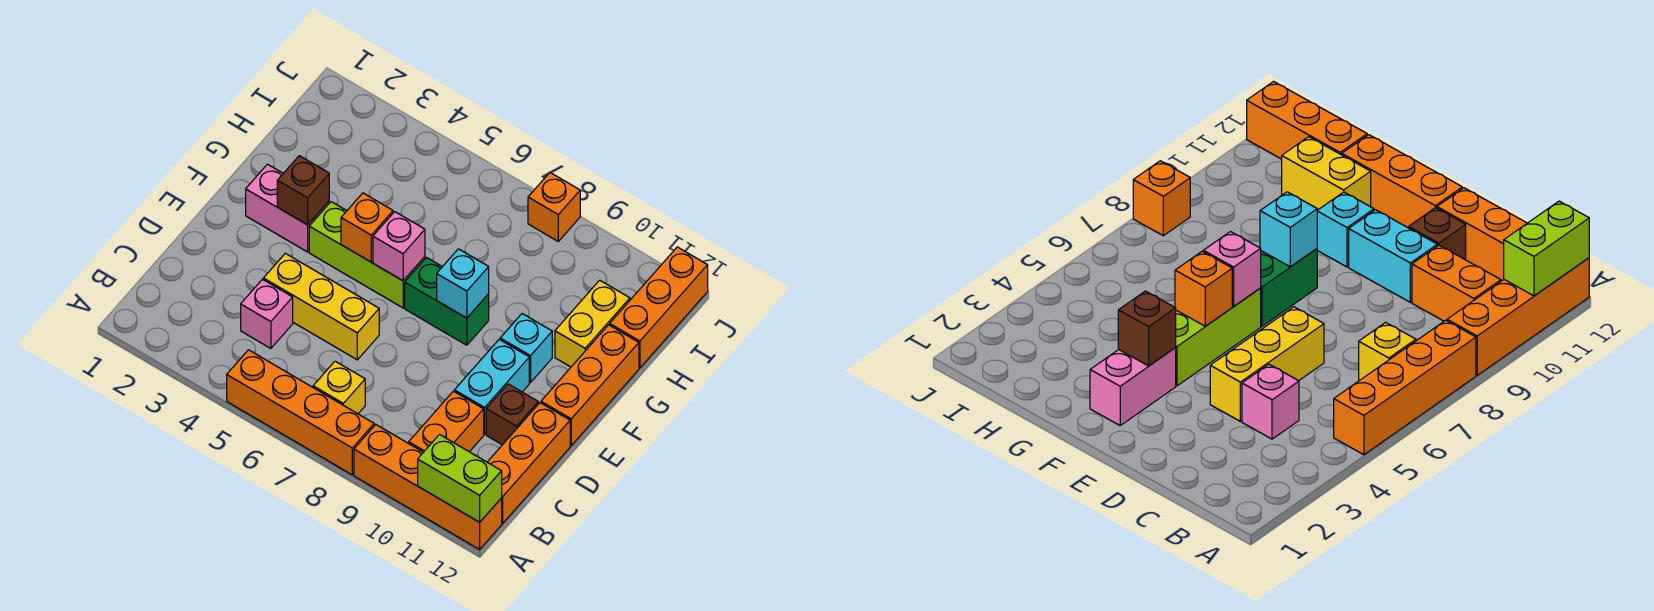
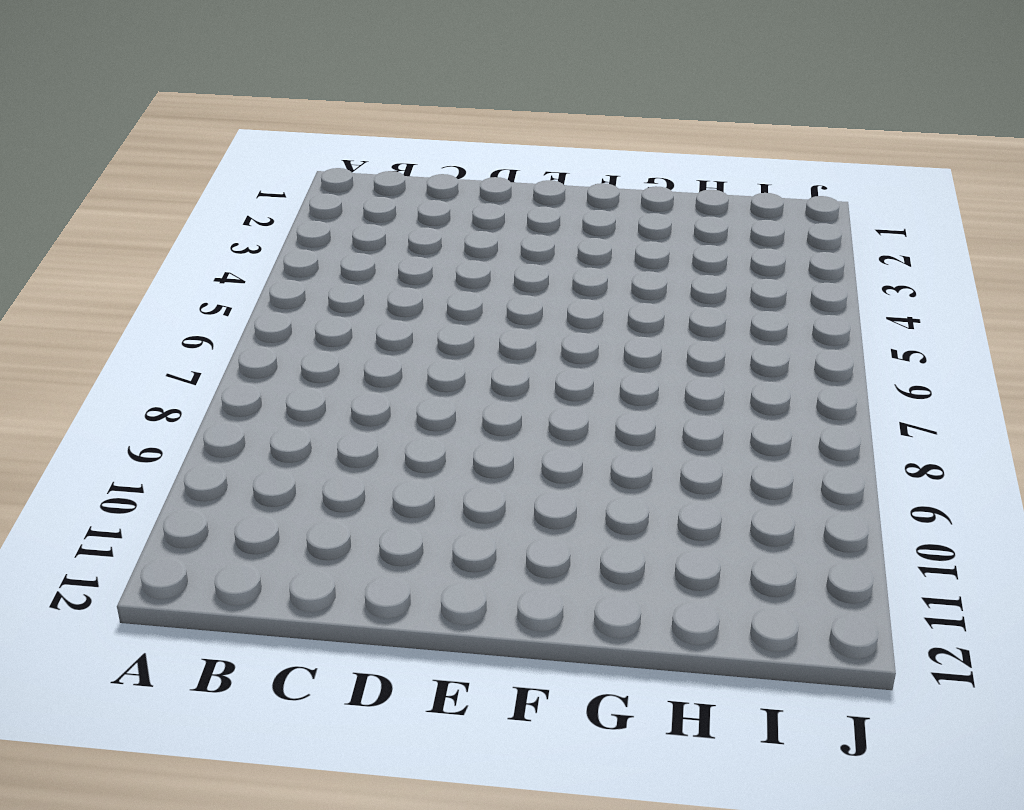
none -> orange brick A5:A8 level 1
none -> orange brick A9:A12 level 1
none -> yellow brick B7 level 1

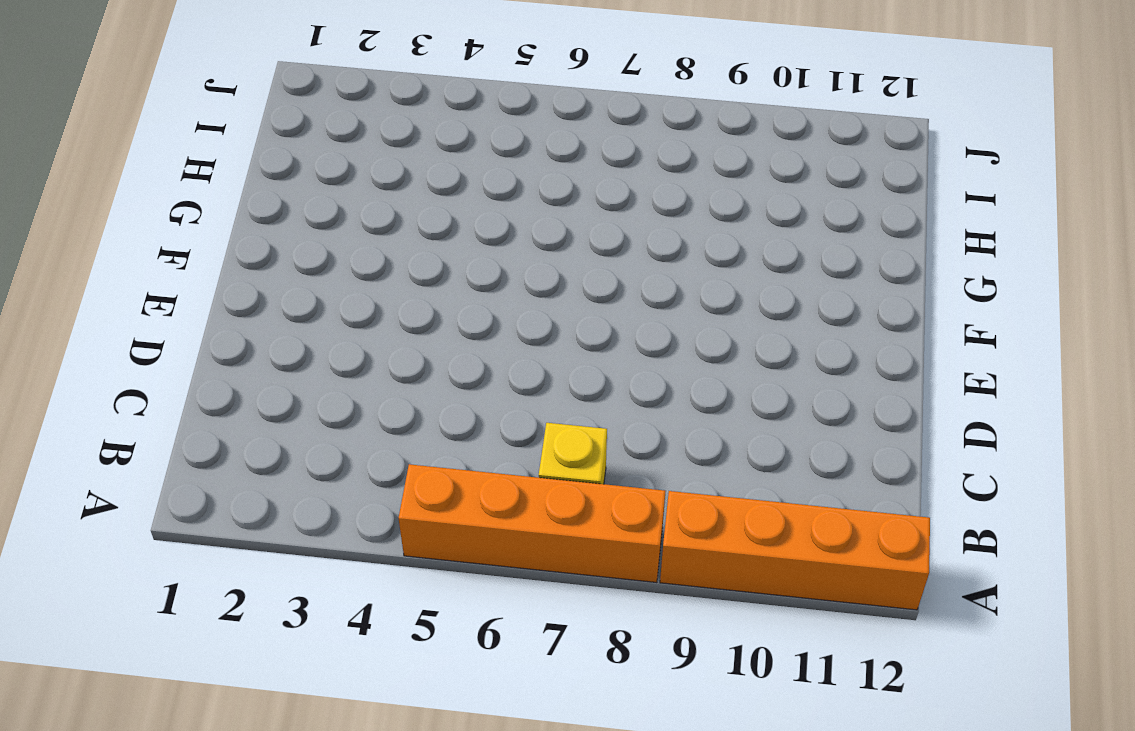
none -> orange brick B10:C10 level 1
none -> orange brick B12:D12 level 1
none -> pink brick C4 level 1

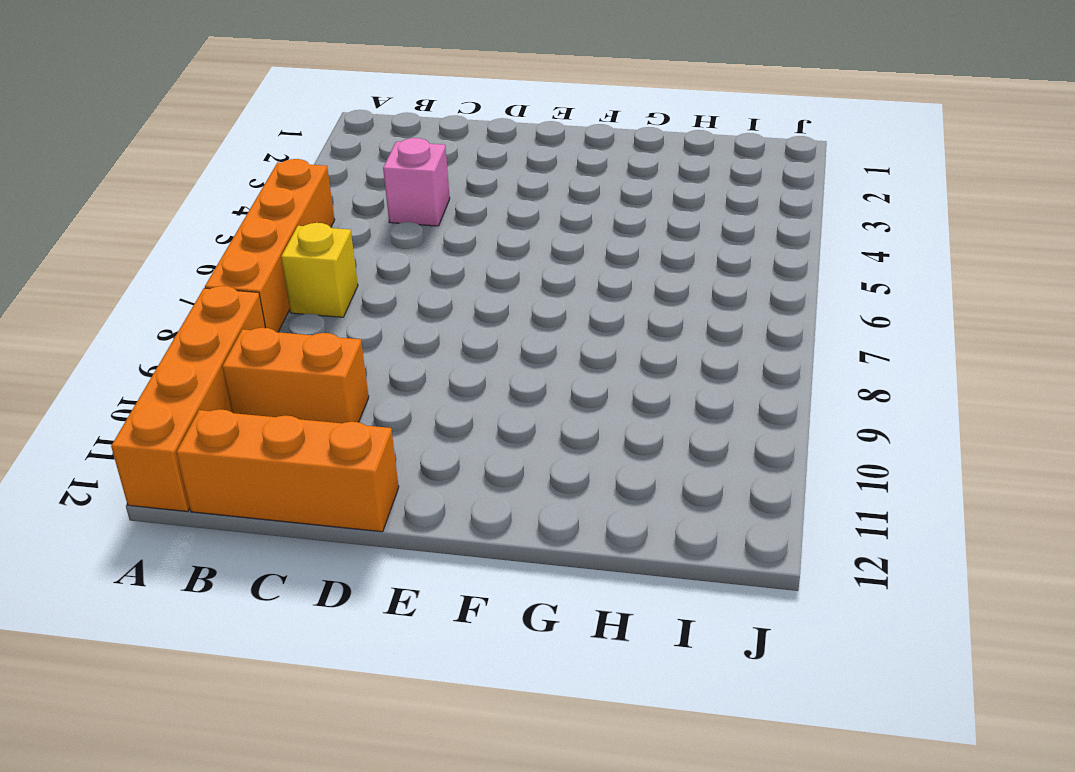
none -> yellow brick D4:D6 level 1
none -> cyan brick D10:E10 level 1
none -> brown brick D11 level 1

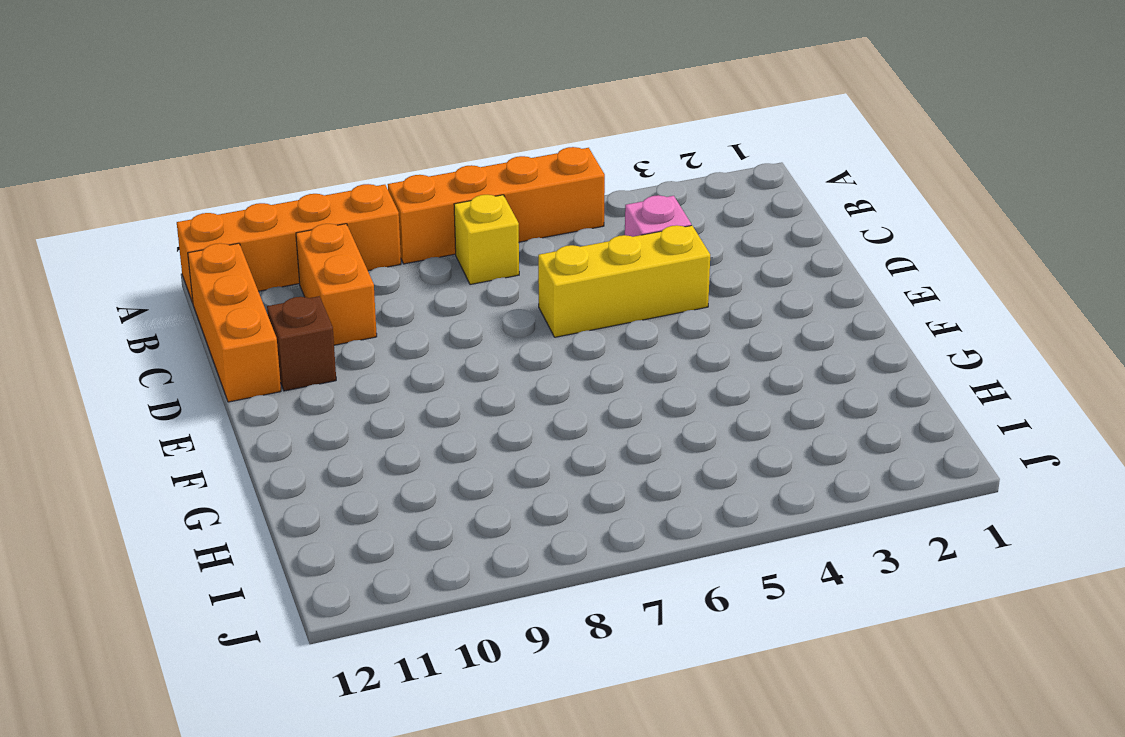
none -> cyan brick D10:E10 level 1
none -> orange brick E12:G12 level 1
none -> pink brick F2:F3 level 1

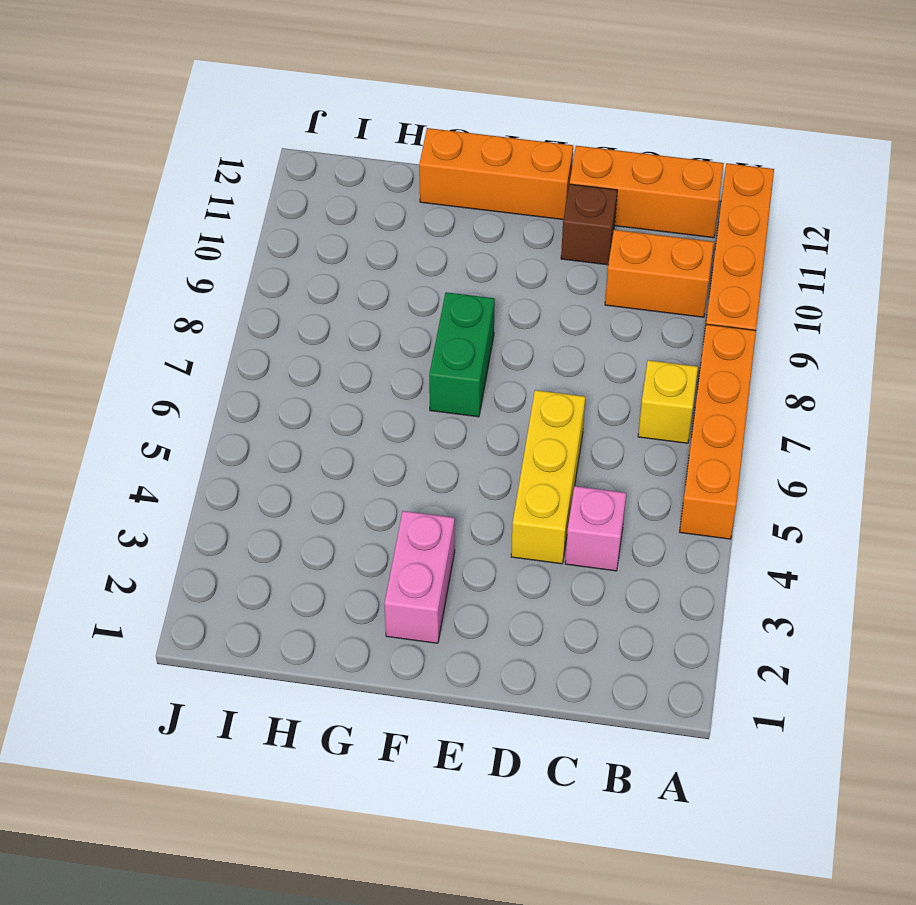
none -> cyan brick D10:E10 level 1
none -> lime brick F4:F6 level 1
none -> cyan brick F10 level 1

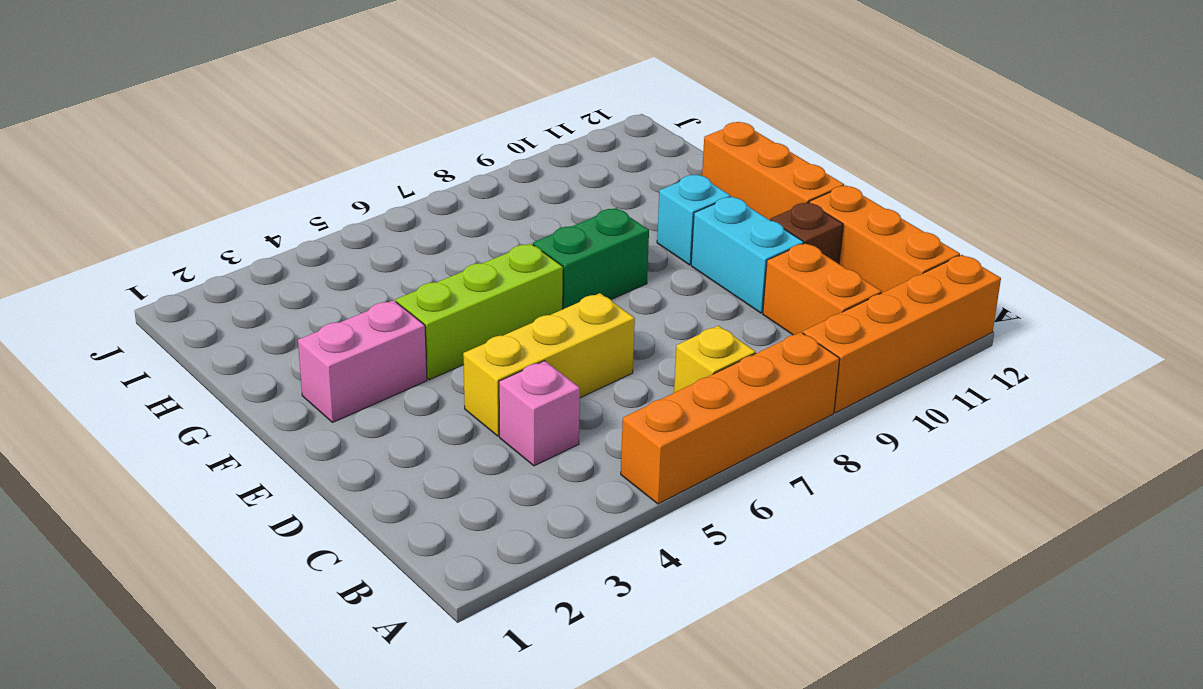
none -> yellow brick G11:H11 level 1
none -> orange brick H12:J12 level 1
none -> orange brick J8 level 1

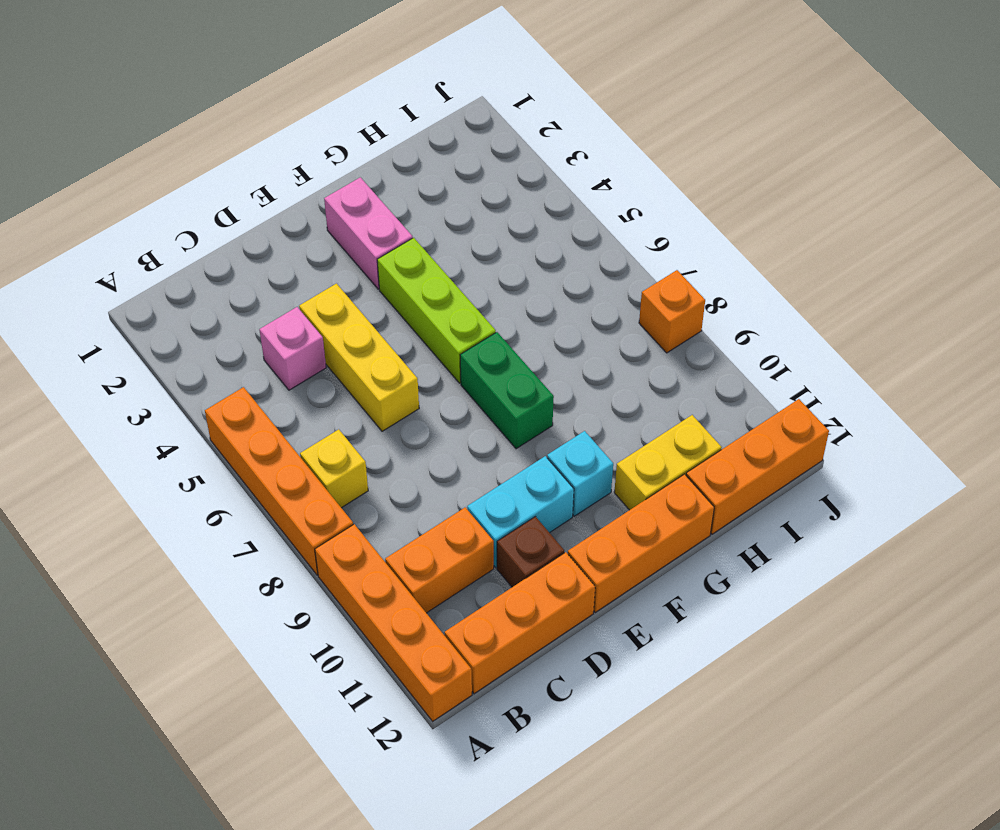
none -> lime brick A11:A12 level 2
none -> brown brick F3 level 2
none -> orange brick F5 level 2

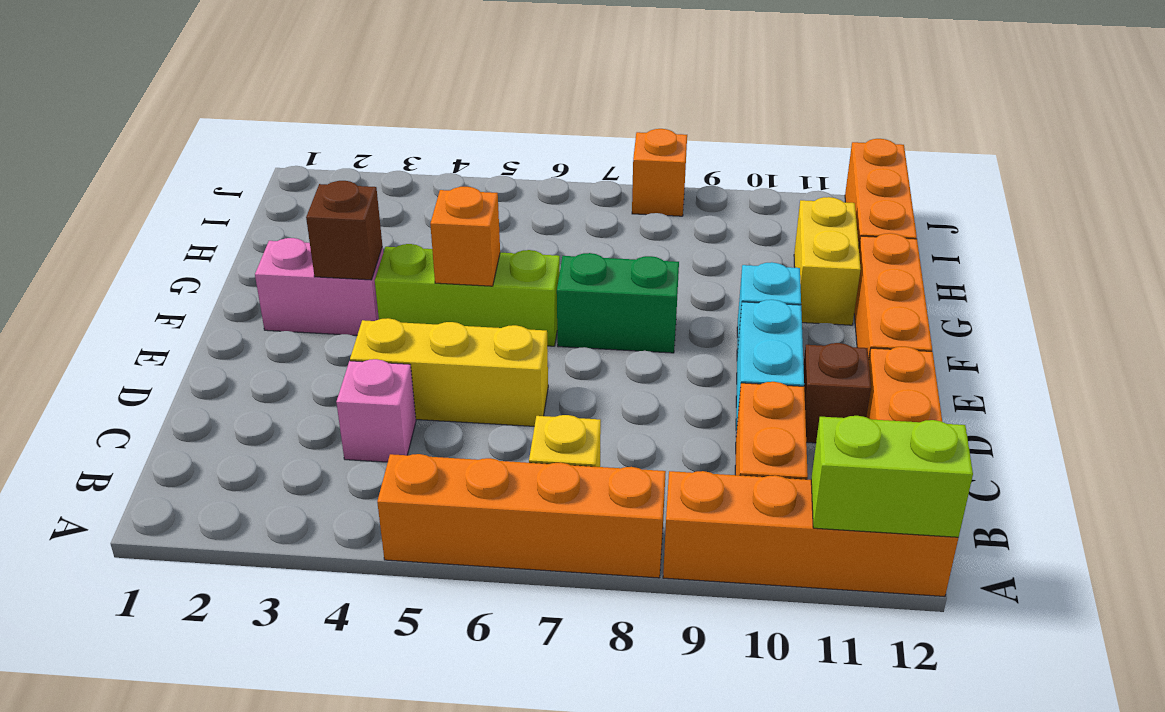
none -> pink brick F6 level 2
none -> cyan brick F8 level 2

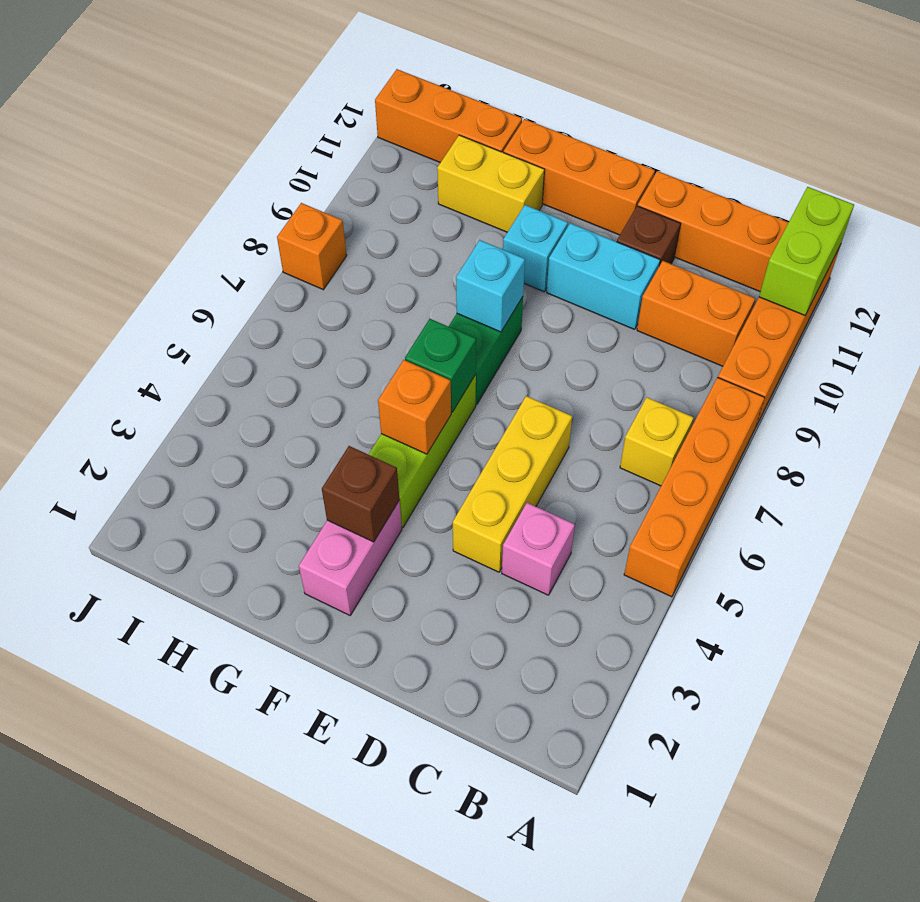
green brick F6 level 2 -> pink brick F6 level 2

